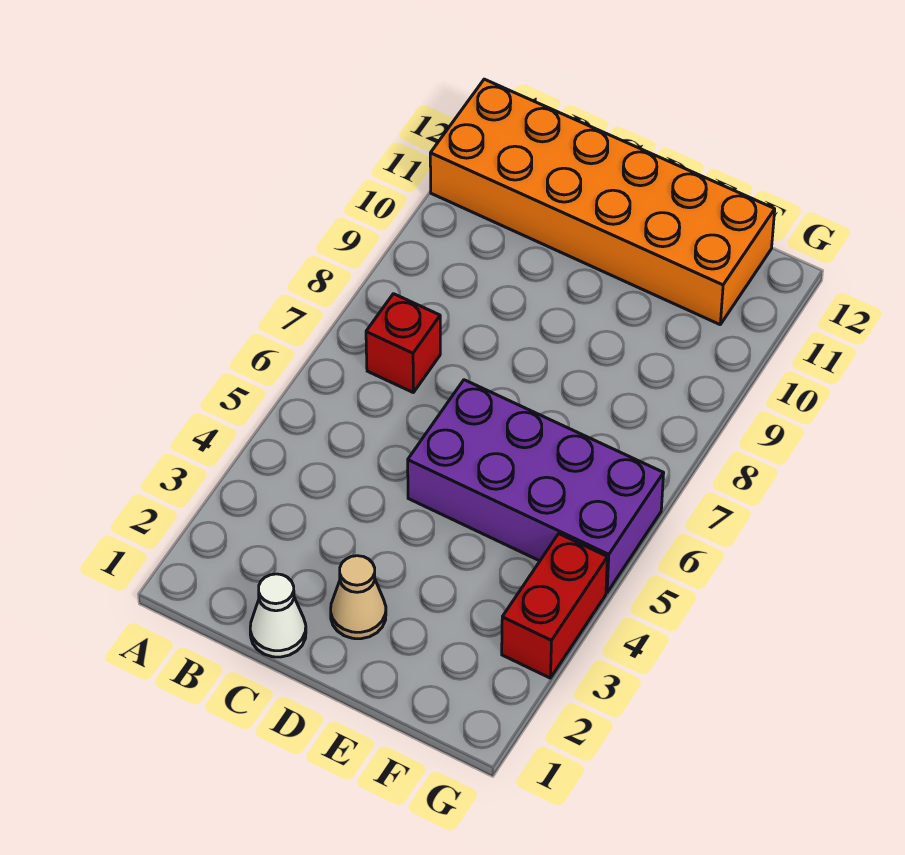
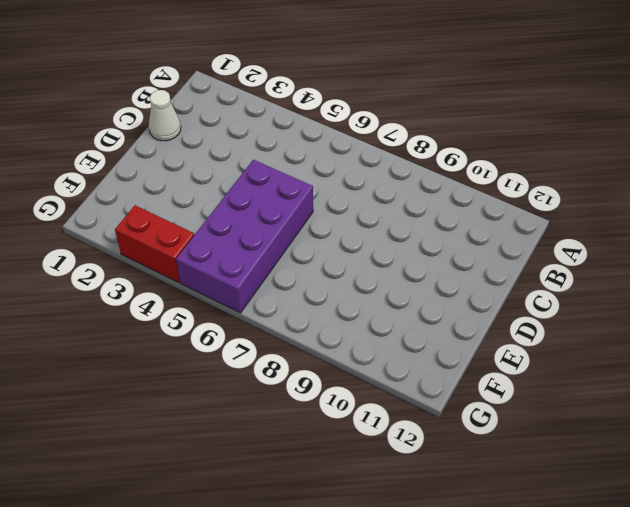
none -> orange brick A11:F12 level 1
none -> red brick B7 level 1

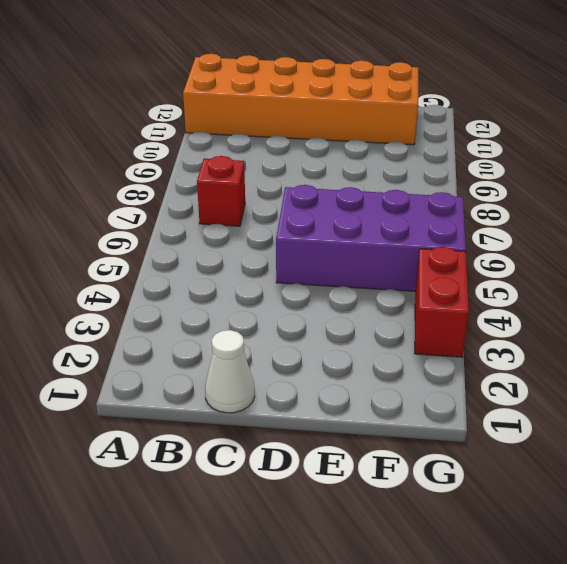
none -> tan cone D2 level 1

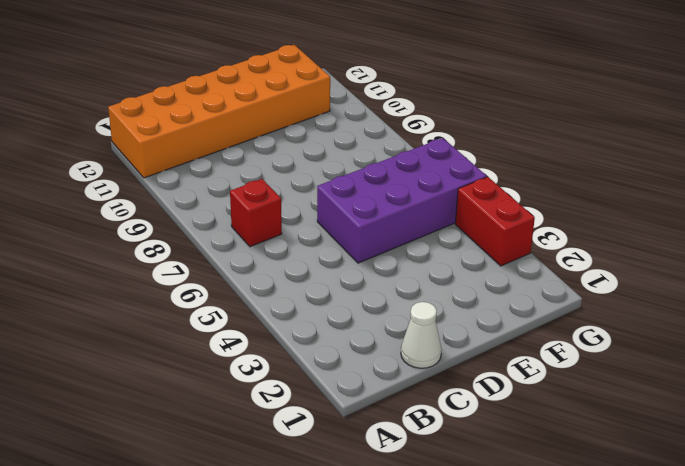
none -> tan cone D2 level 1

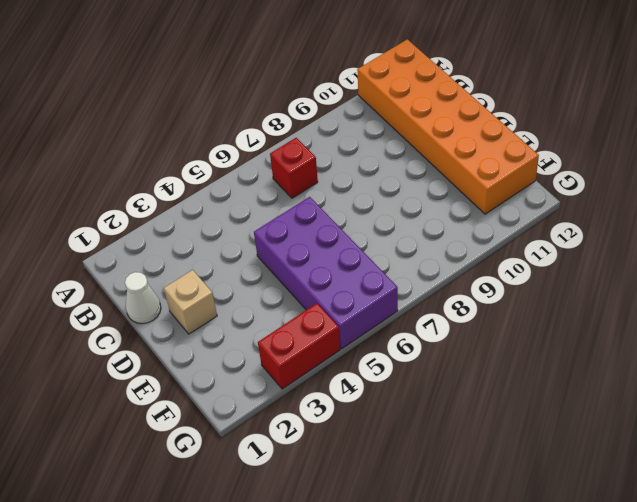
tan brick D2 level 1 -> tan cone D2 level 1

